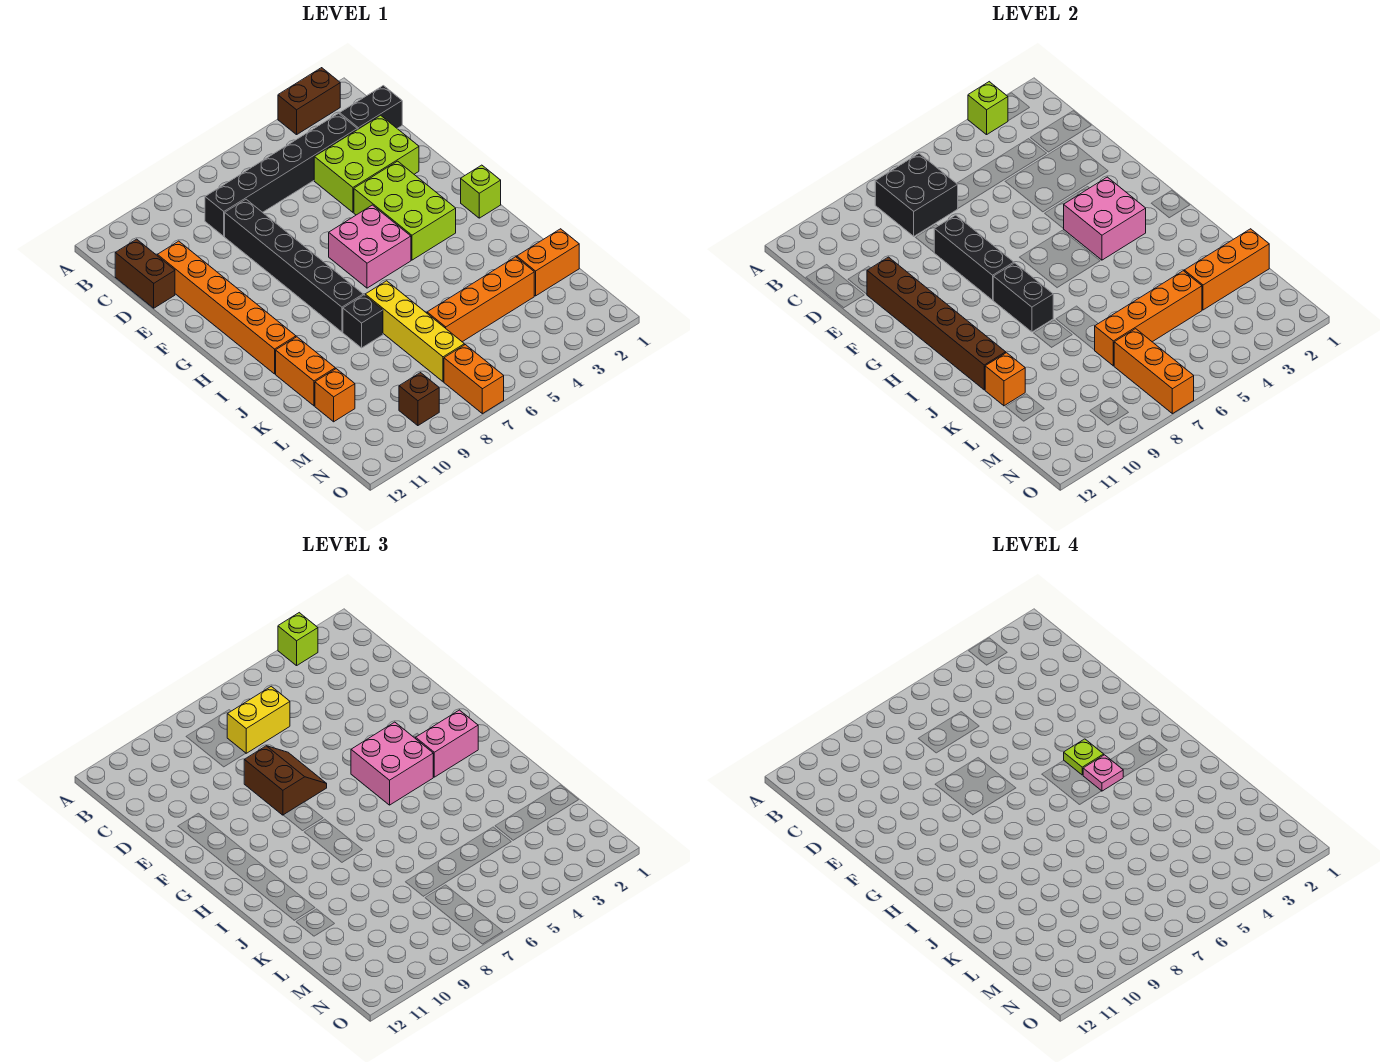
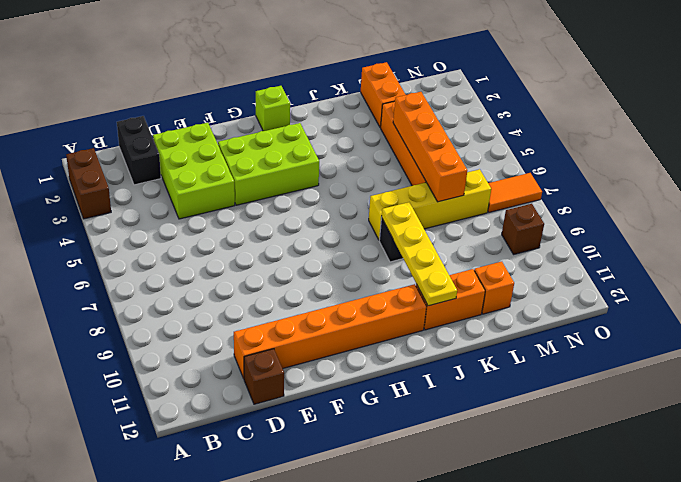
brown brick D12 level 1 -> brown brick C12:D12 level 1
yellow plate J8:J11 level 2 -> brown brick E11:J11 level 2
orange tile N7:O7 level 1 -> orange brick N7:O7 level 1
none -> black brick C3:C8 level 1
none -> black brick D8:I8 level 1
none -> pink brick G5:H6 level 1
none -> lime brick A3 level 2

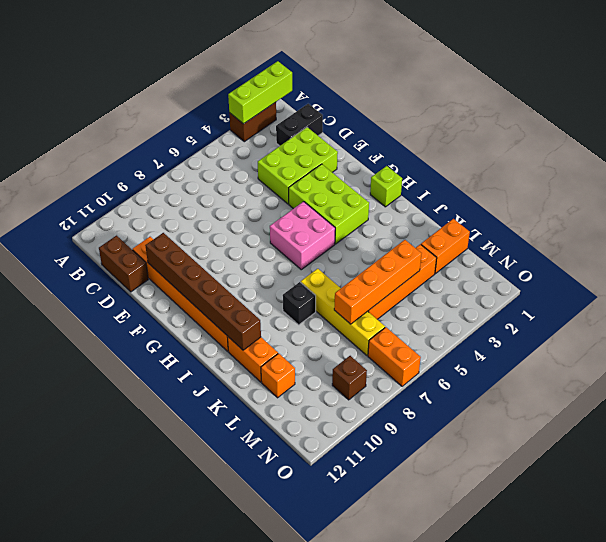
lime brick A1:A3 level 2 -> lime brick A3 level 2
none -> black brick C3:C8 level 1
none -> black brick D8:I8 level 1
none -> black brick B7:C8 level 2
none -> black brick E8:G8 level 2

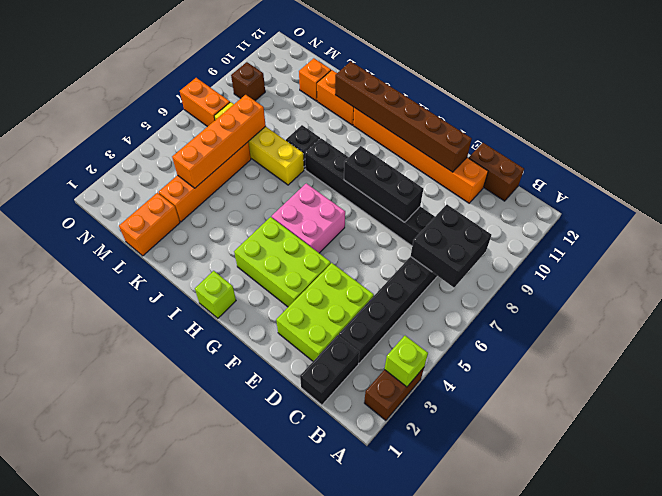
none -> pink brick G3:H4 level 2
none -> black brick H8:I8 level 2
none -> orange brick K11 level 2
none -> orange brick L1:L3 level 2

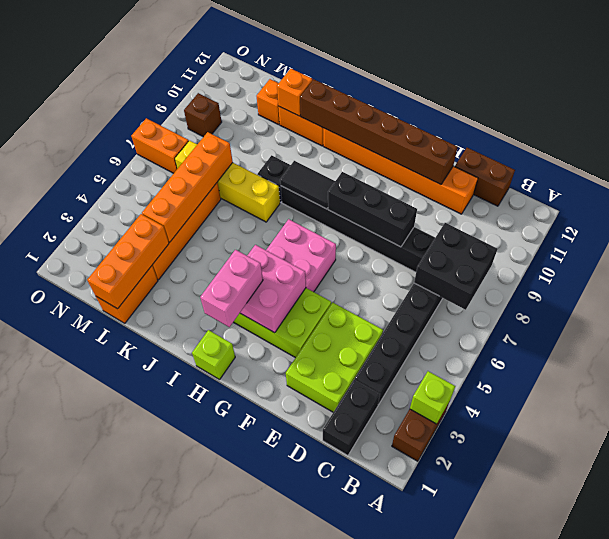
black tile H8:I8 level 2 -> black brick H8:I8 level 2
none -> orange brick M7:O7 level 2
none -> lime brick A3 level 3
none -> yellow brick C6:C7 level 3
none -> brown slope E7:F8 level 3 top 8

